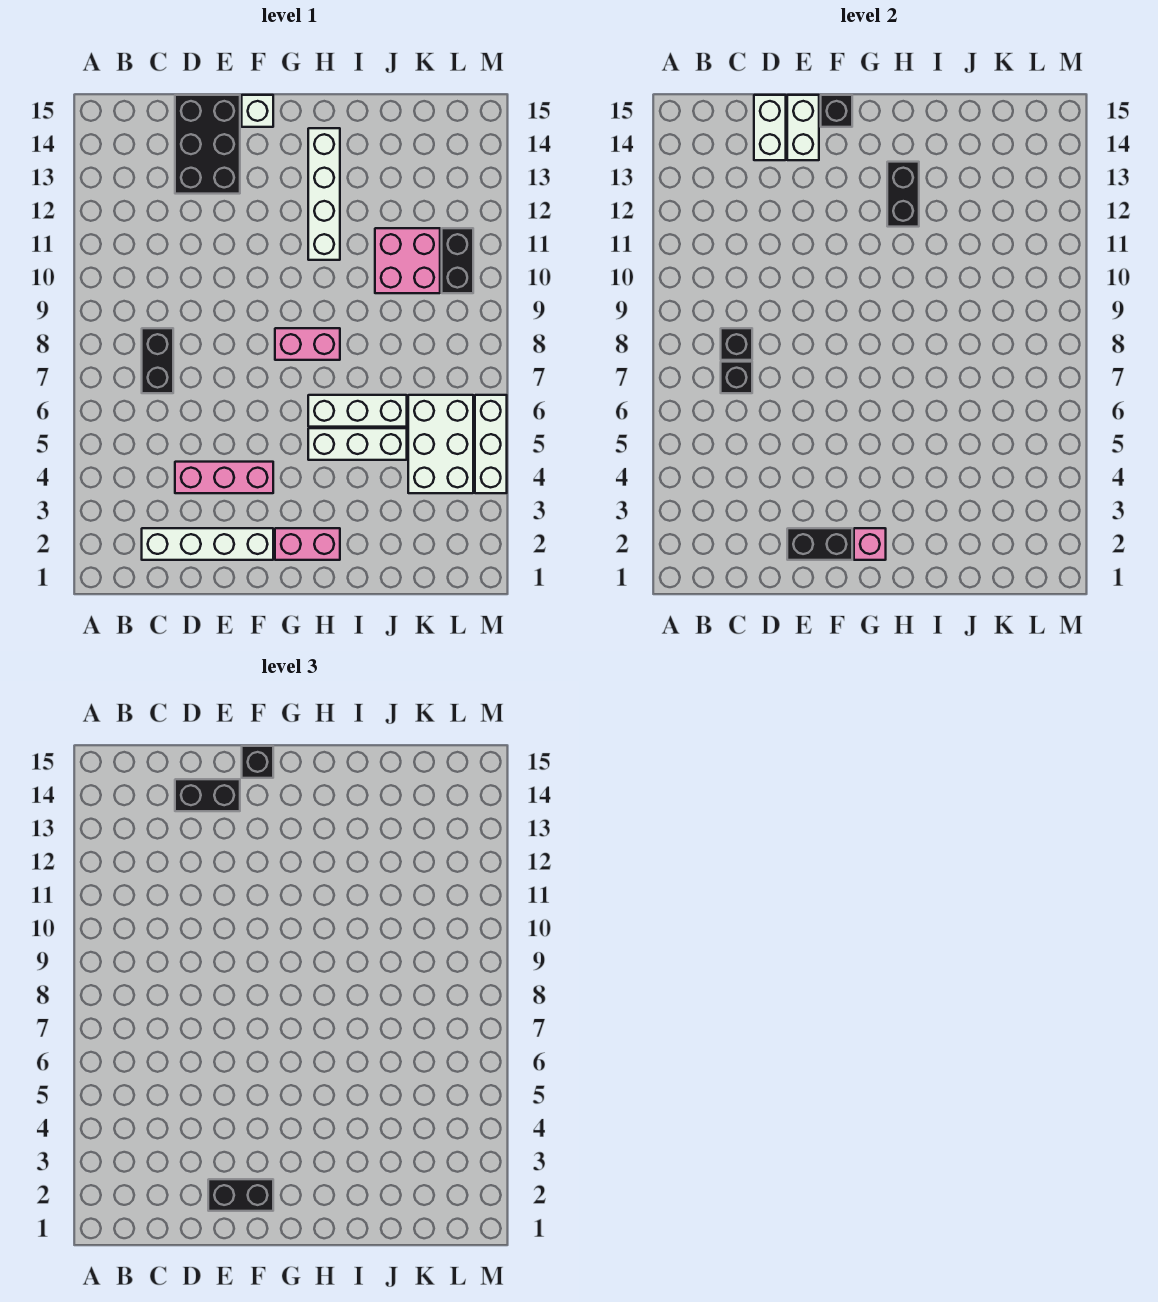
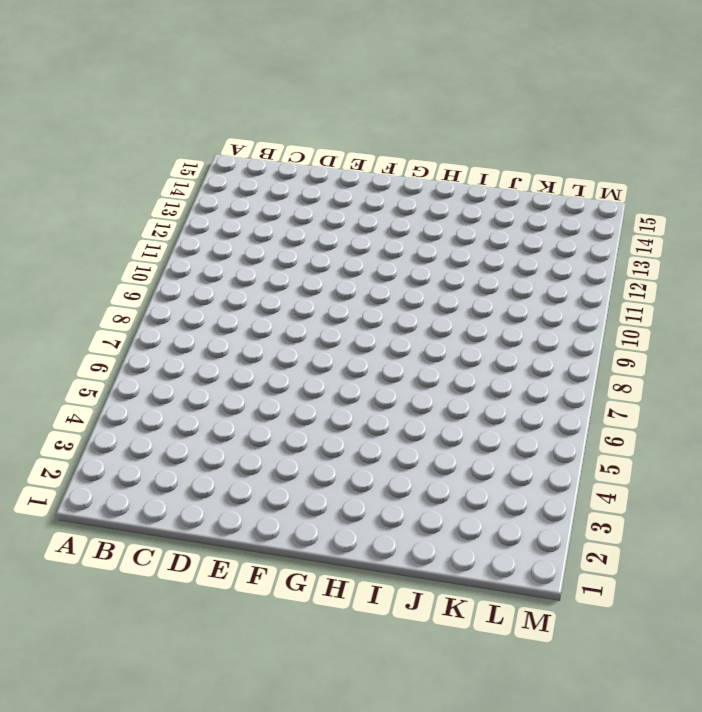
none -> white brick C2:F2 level 1
none -> black brick C7:C8 level 1
none -> pink brick D4:F4 level 1

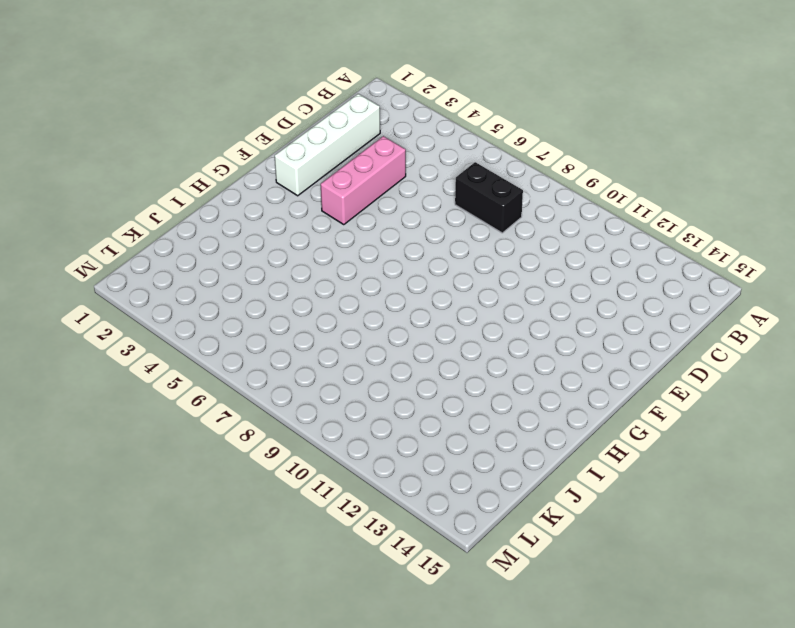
none -> black brick D13:E15 level 1
none -> white brick F15 level 1
none -> pink brick G2:H2 level 1

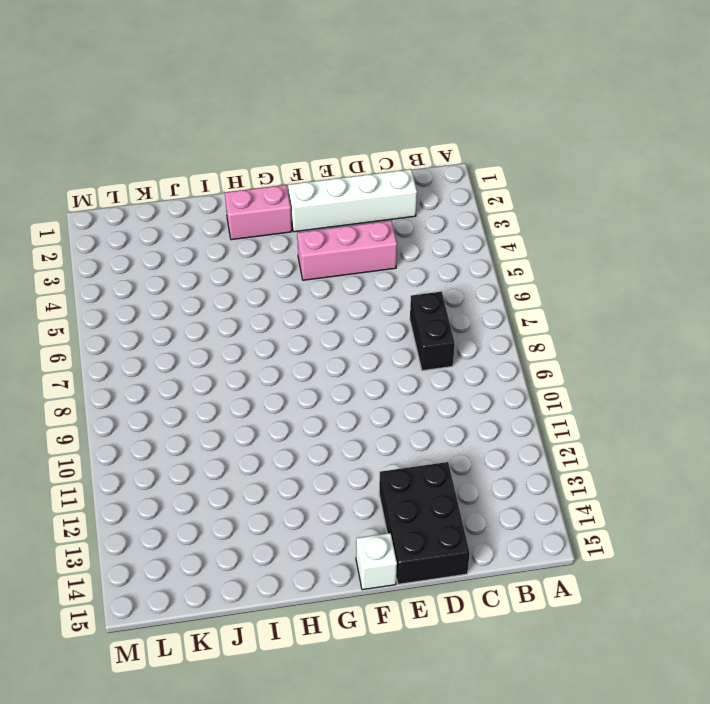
none -> pink brick G8:H8 level 1
none -> white brick H5:J5 level 1
none -> white brick H6:J6 level 1

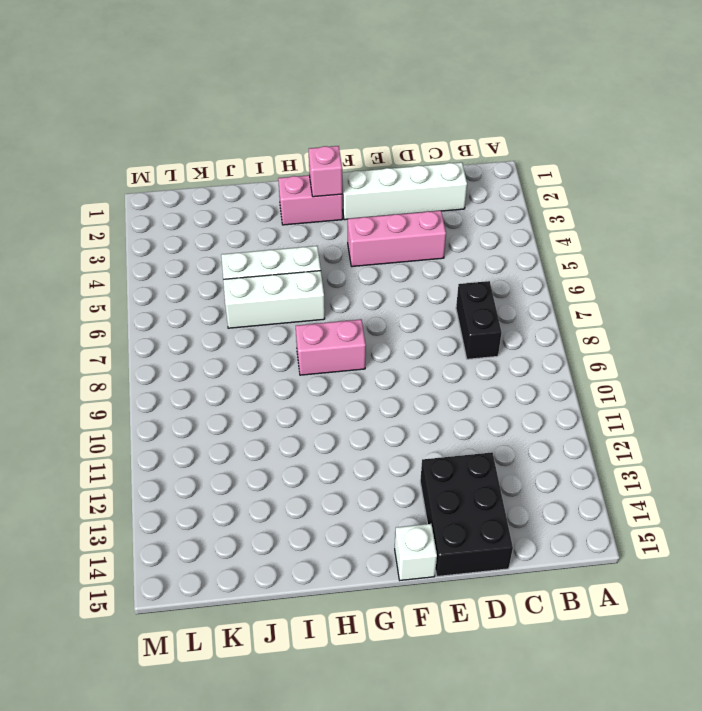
none -> white brick H11:H14 level 1
none -> pink brick J10:K11 level 1
none -> white brick K4:L6 level 1

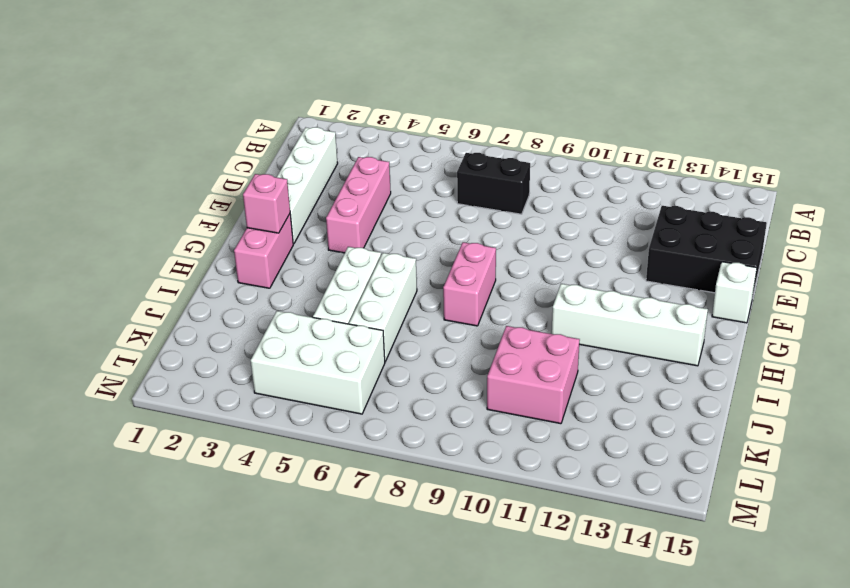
none -> black brick L10:L11 level 1
none -> white brick M4:M6 level 1
none -> black brick C7 level 2

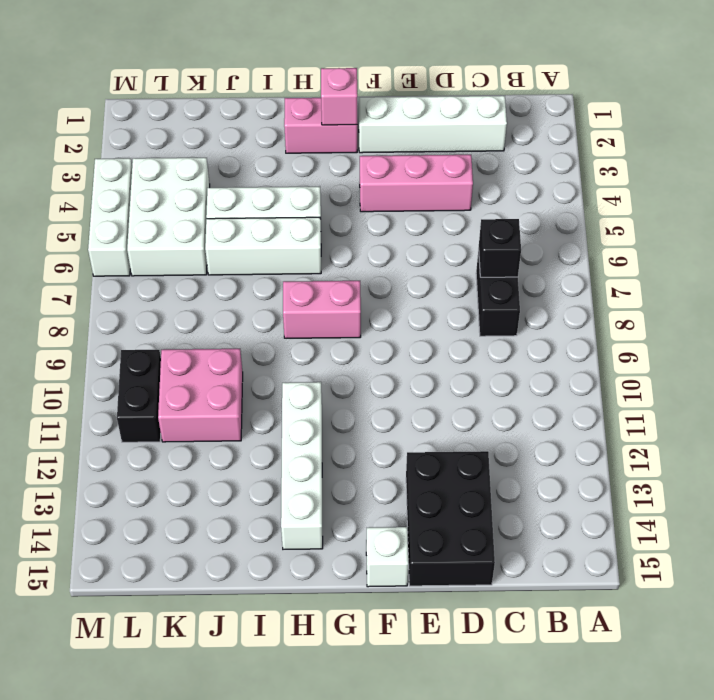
none -> black brick C8 level 2
none -> white brick D14:D15 level 2
none -> black brick E2:F2 level 2

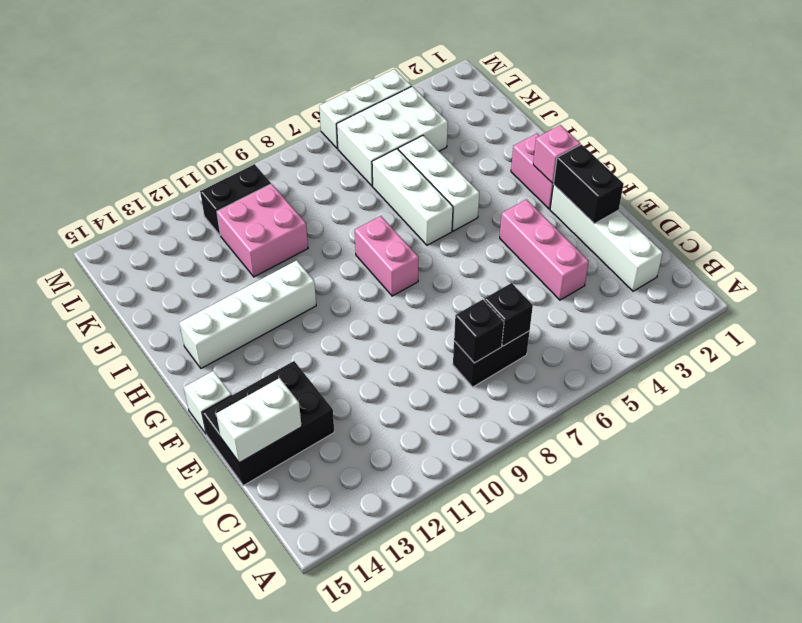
none -> white brick E14:E15 level 2
none -> black brick F15 level 2
none -> black brick H12:H13 level 2

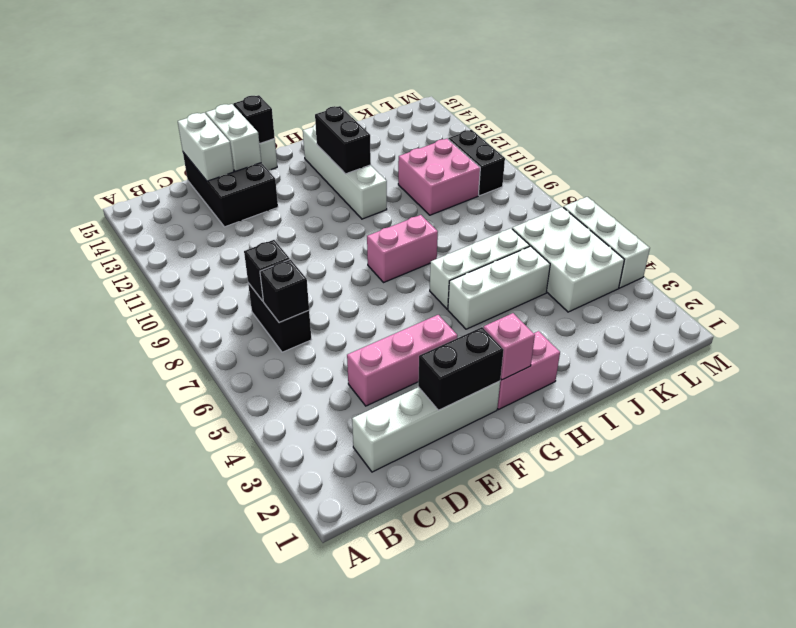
none -> black brick D14:E14 level 3
none -> black brick E2:F2 level 3
none -> black brick F15 level 3

